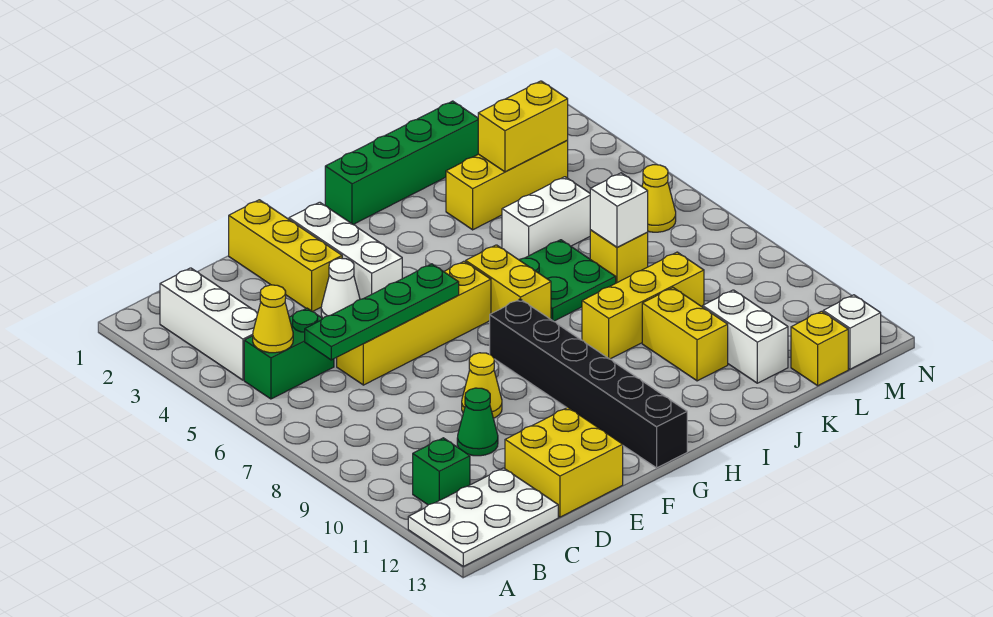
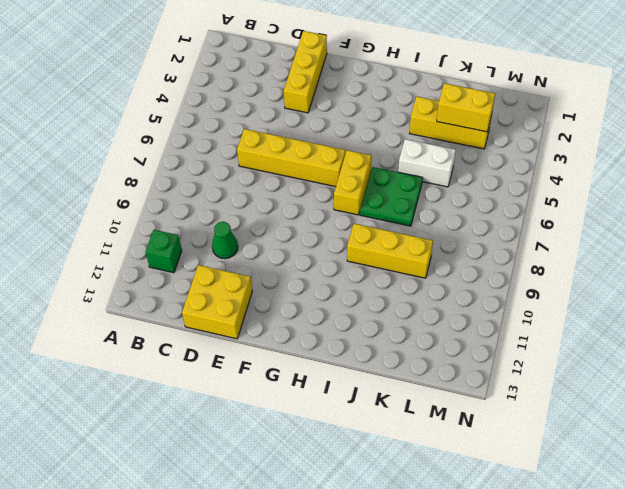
none -> white plate A12:C13 level 1
none -> white brick B2:B4 level 1
none -> green brick B5:C5 level 1

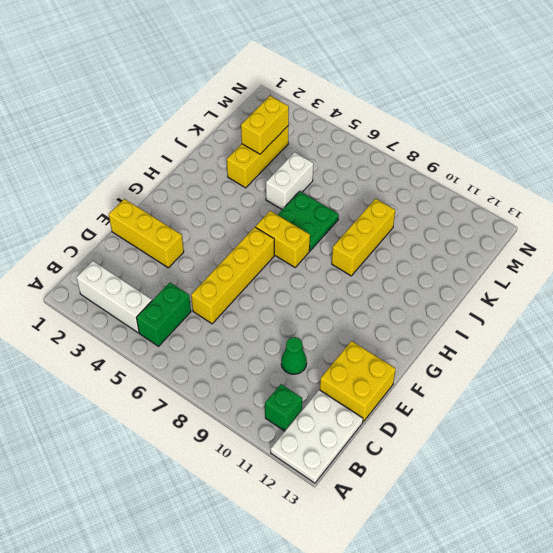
none -> white cone E4 level 1
none -> yellow cone E9 level 1
none -> white brick F2:F4 level 1

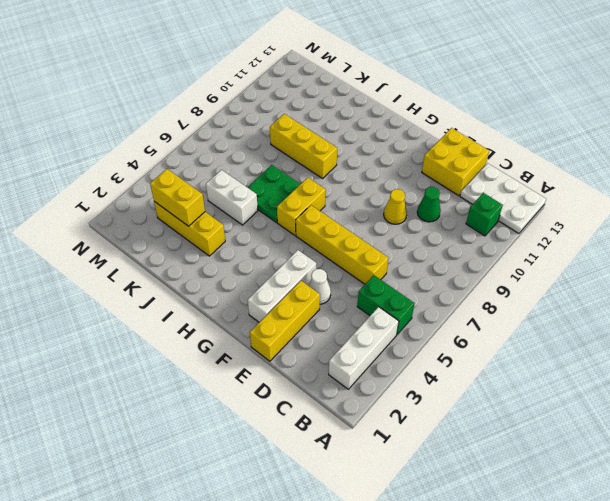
none -> black brick G8:G13 level 1
none -> green brick H1:K1 level 1
none -> yellow brick J10:J11 level 1

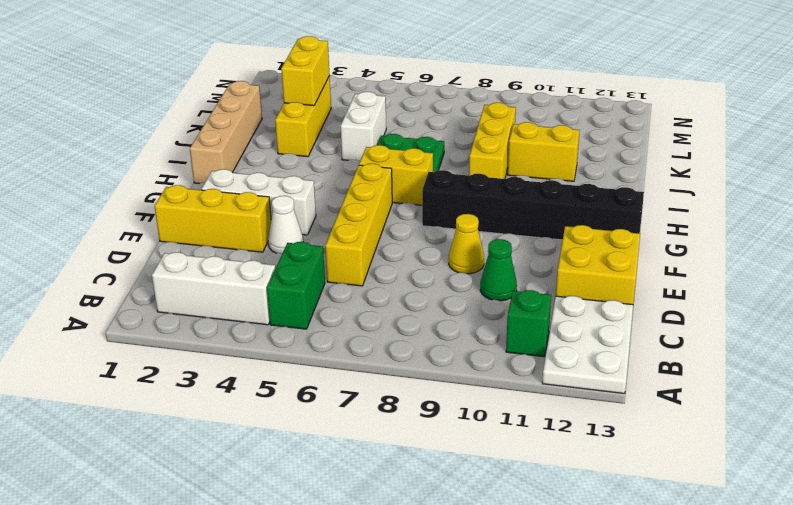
tan brick H1:K1 level 1 -> green brick H1:K1 level 1
none -> yellow brick K7 level 1
none -> white brick K11:K12 level 1
none -> yellow brick L13 level 1

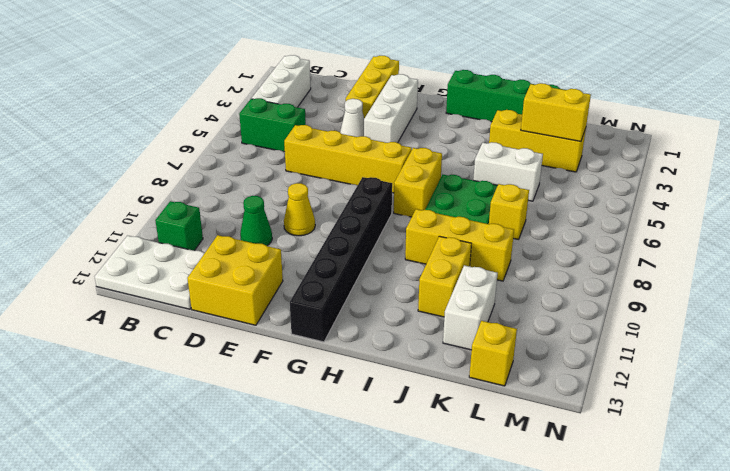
none -> yellow cone M6 level 1
none -> white brick M13 level 1
none -> yellow cone B5 level 2

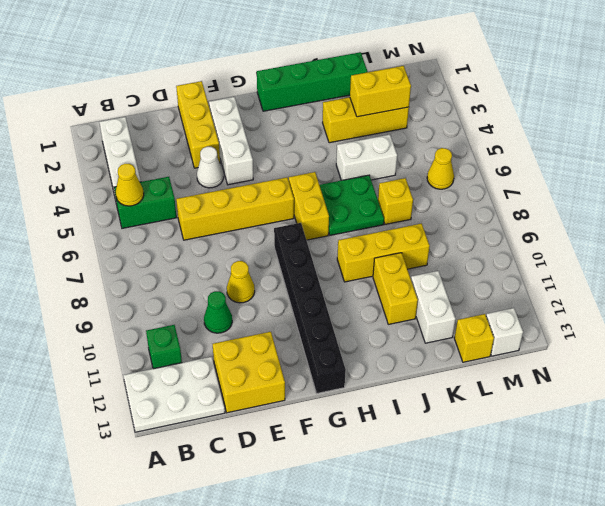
none -> green plate C6:F6 level 2
none -> white brick K7 level 2

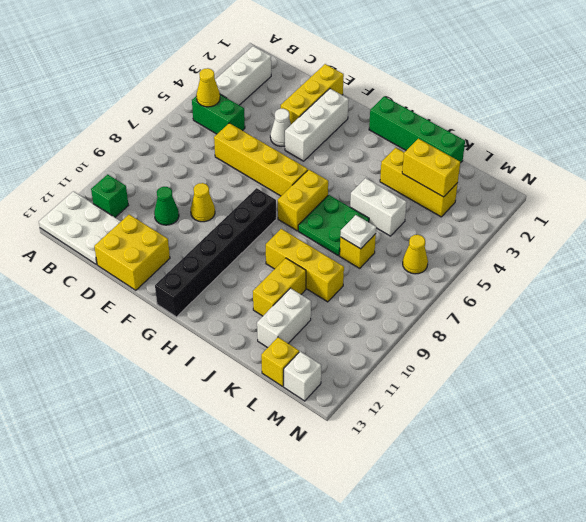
white plate K7 level 2 -> white brick K7 level 2
none -> green plate C6:F6 level 2

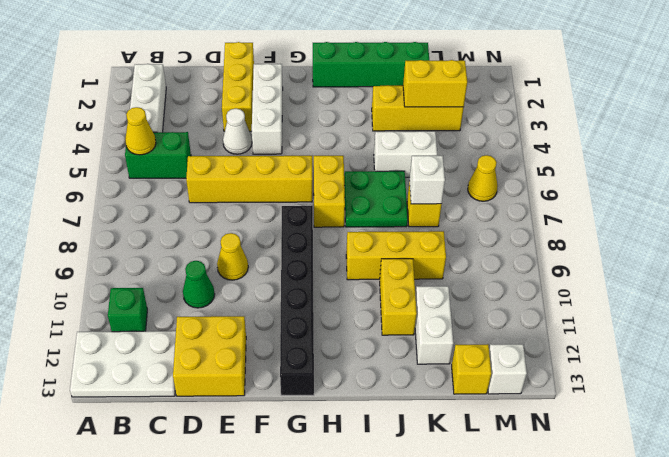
none -> green plate C6:F6 level 2

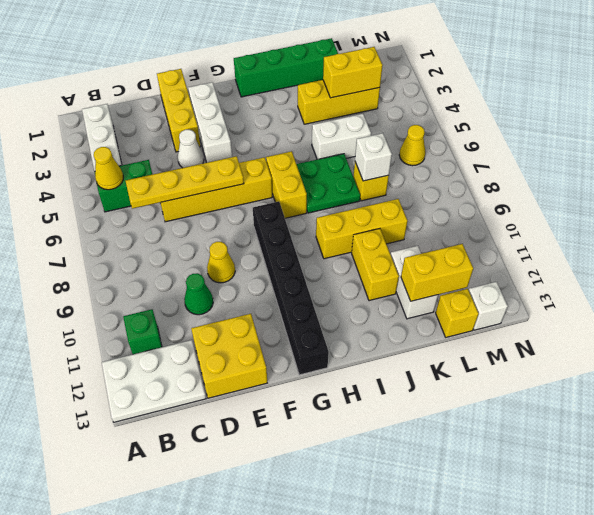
yellow plate C6:F6 level 2 -> green plate C6:F6 level 2
yellow brick K12:L12 level 2 -> none

